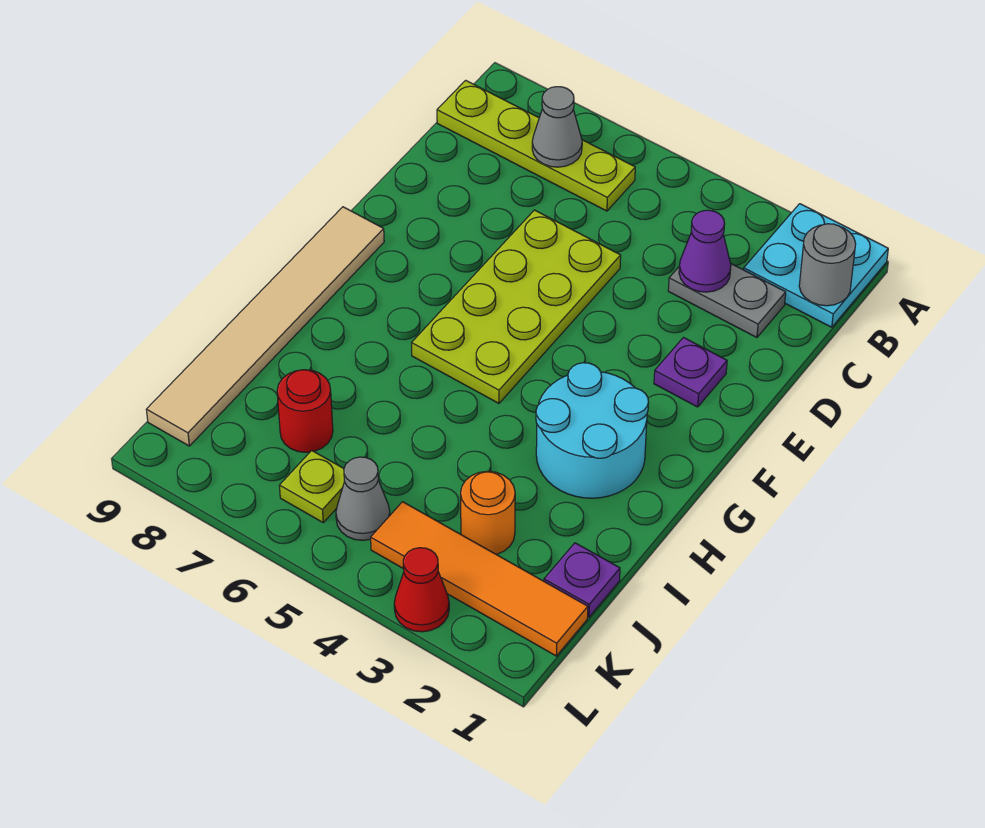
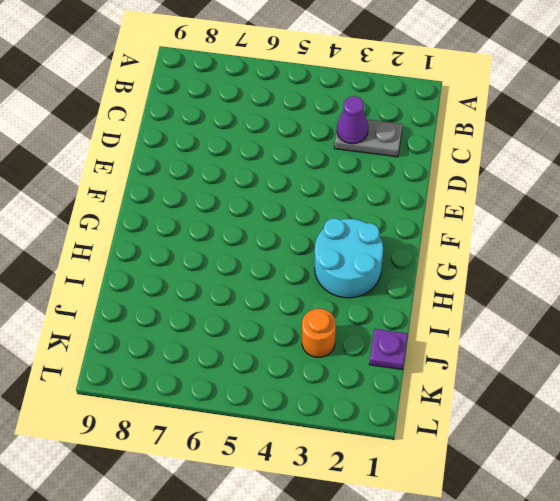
none -> cyan plate A1:B2 level 1
none -> lime plate B6:B9 level 1
none -> lime plate D5:G6 level 1

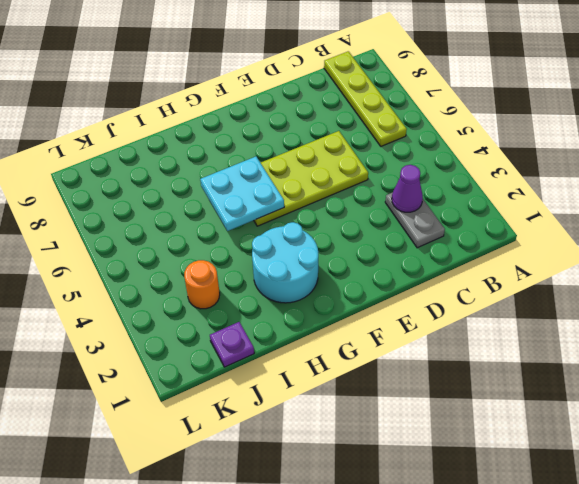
cyan plate G5:H6 level 2 -> cyan plate A1:B2 level 1
none -> purple plate E2 level 1
none -> tan tile F9:K9 level 1
none -> red round brick J7 level 1

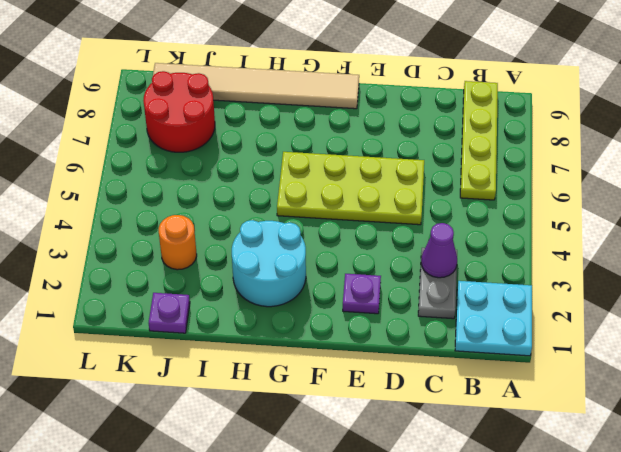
red round brick J7:K8 level 1 -> red round brick J7 level 1
none -> orange tile K1:K4 level 1
none -> grey cone K5 level 1
none -> lime plate K6 level 1

